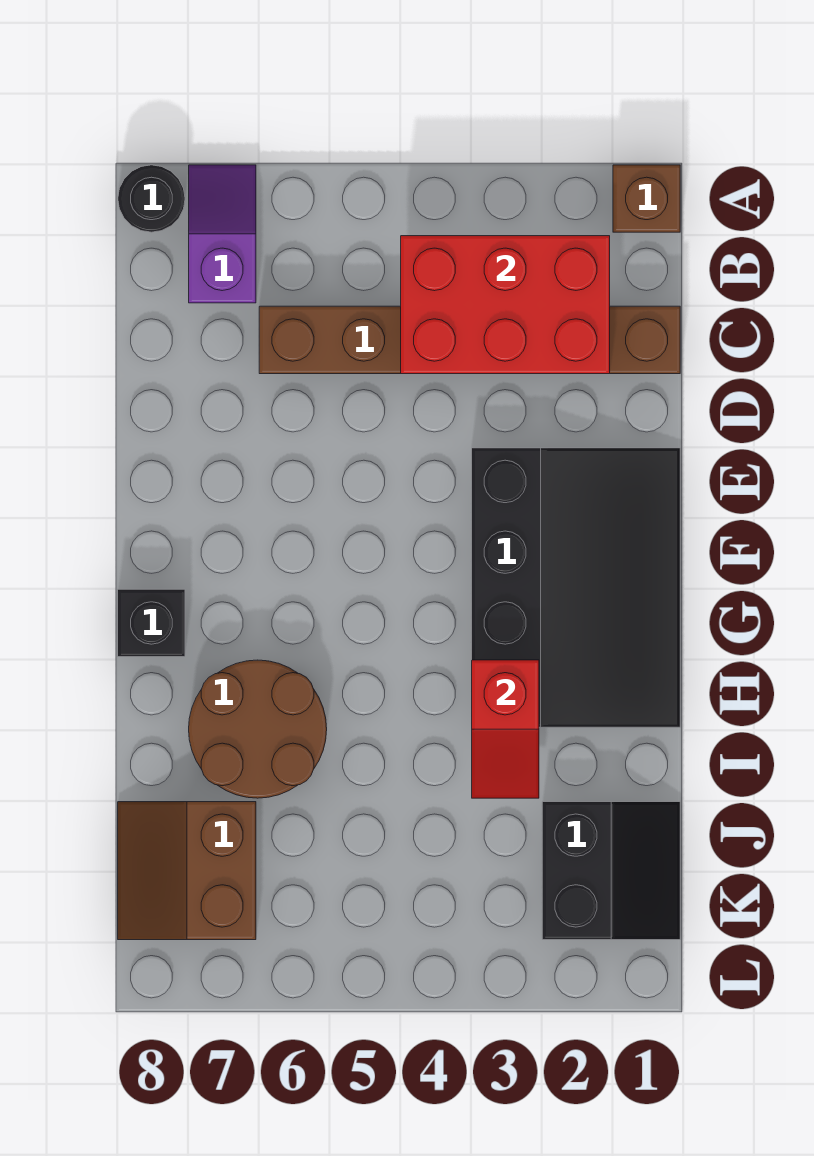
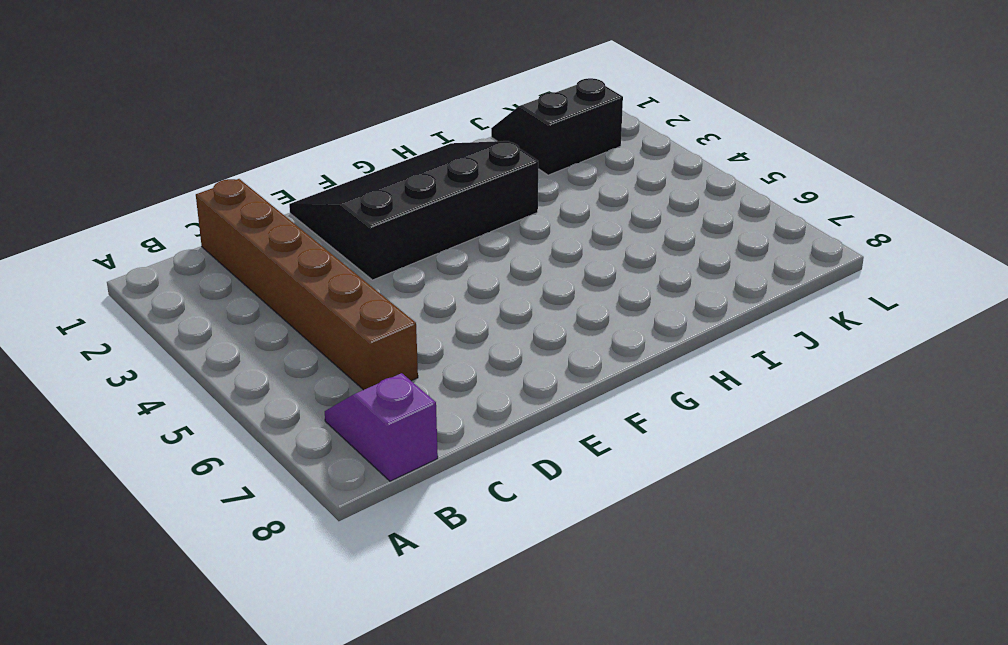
purple slope B7:B8 level 1 top 8 -> purple slope A7:B7 level 1 top B
none -> brown brick A1 level 1
none -> black round brick A8 level 1

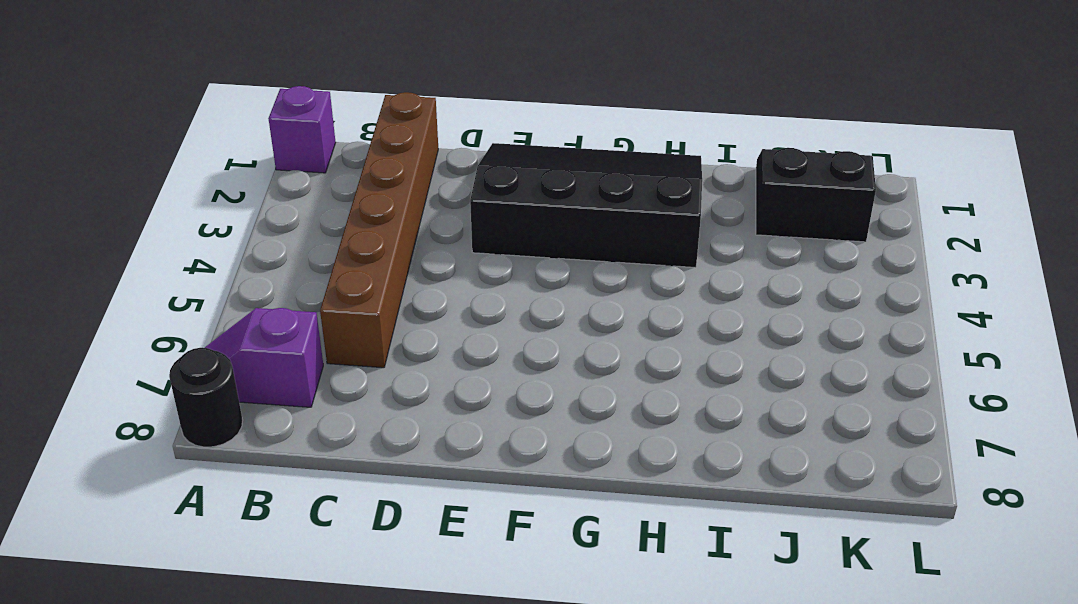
purple brick A1 level 1 -> brown brick A1 level 1
none -> black brick G8 level 1
none -> brown round brick H6:I7 level 1

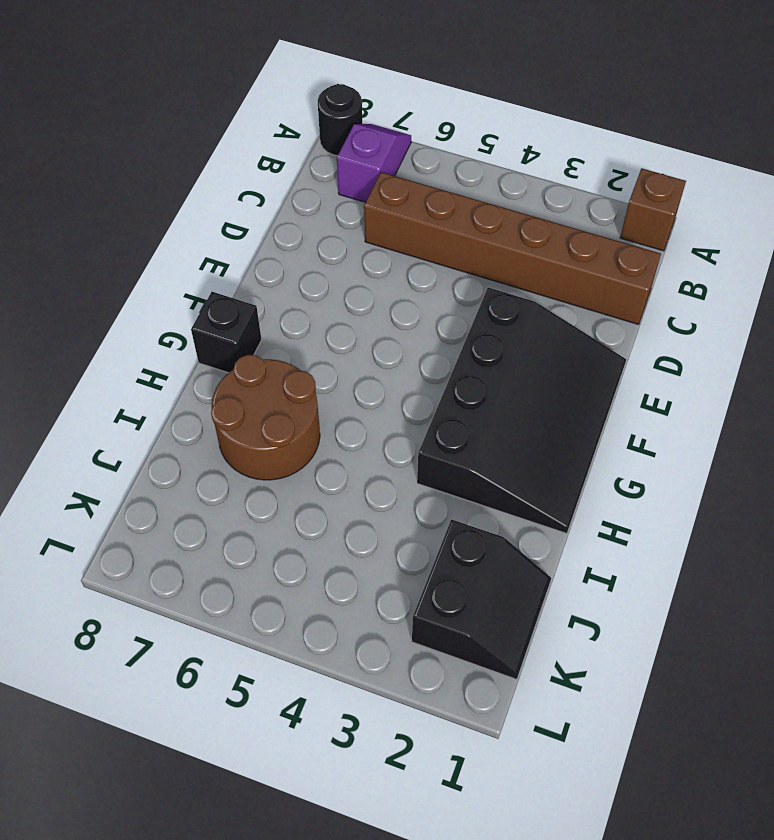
none -> brown slope J7:K8 level 1 top 7
none -> red brick B2:C4 level 2

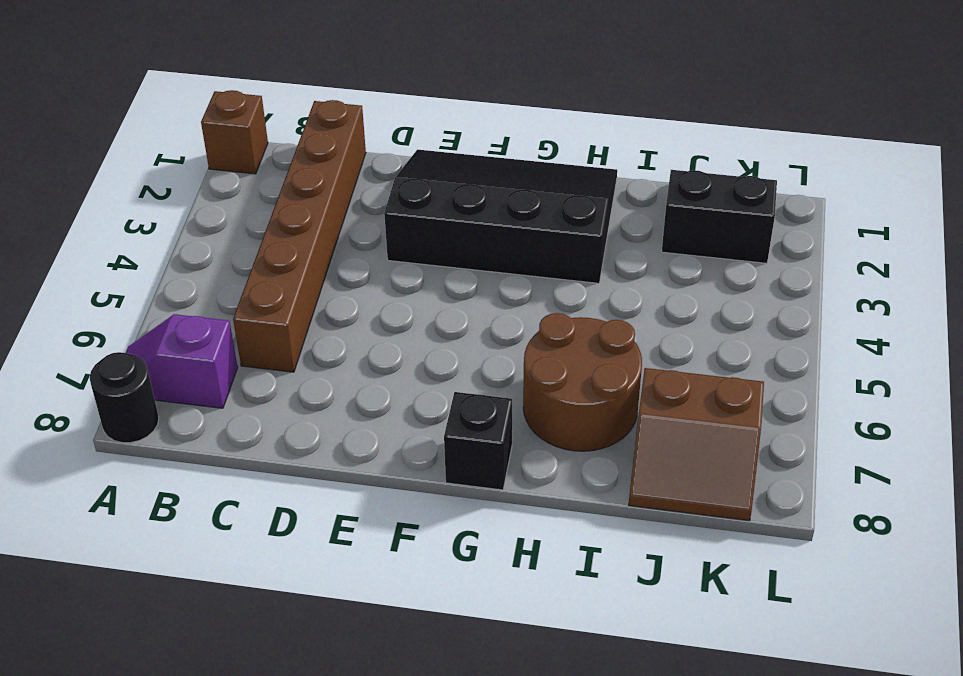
none -> red brick B2:C4 level 2
none -> red slope H3:I3 level 2 top H

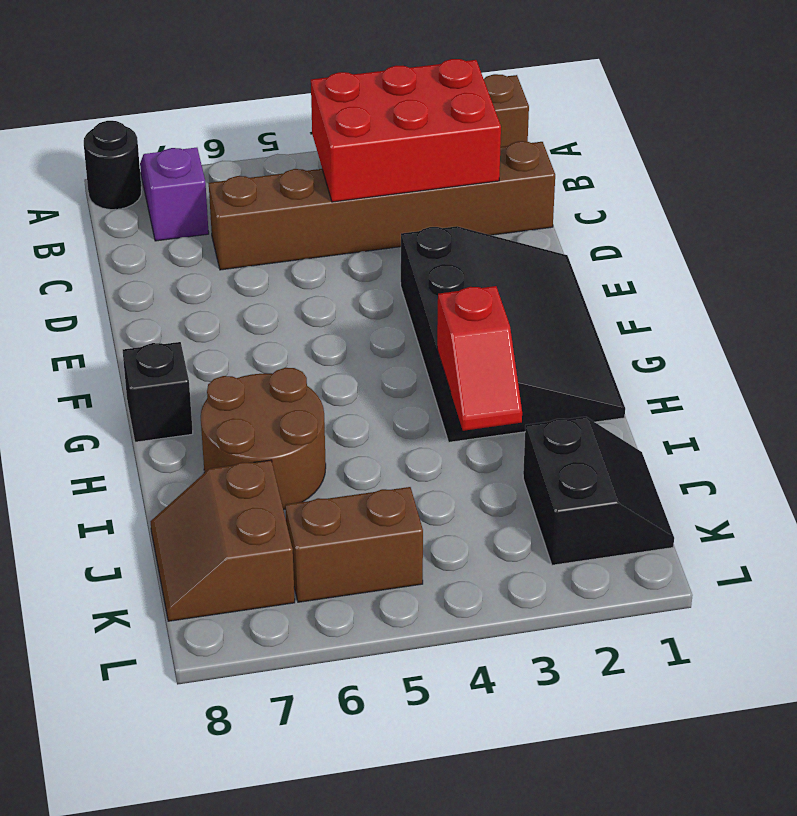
brown brick K5:K6 level 1 -> none

